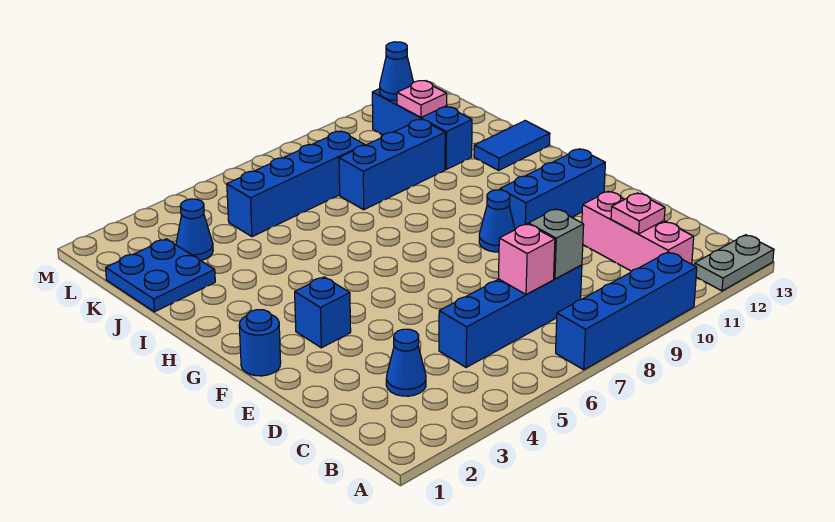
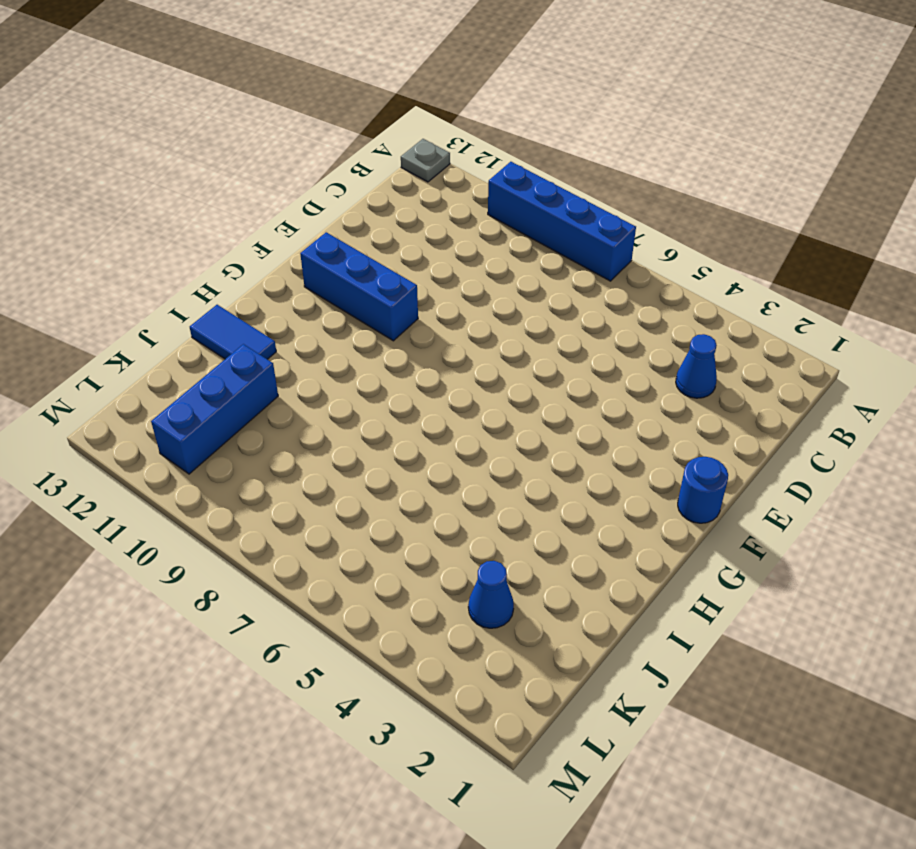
grey plate A13 level 1 -> grey plate A12:A13 level 1
none -> pink brick B11:D11 level 1
none -> blue brick C5:C8 level 1
none -> blue brick F3 level 1

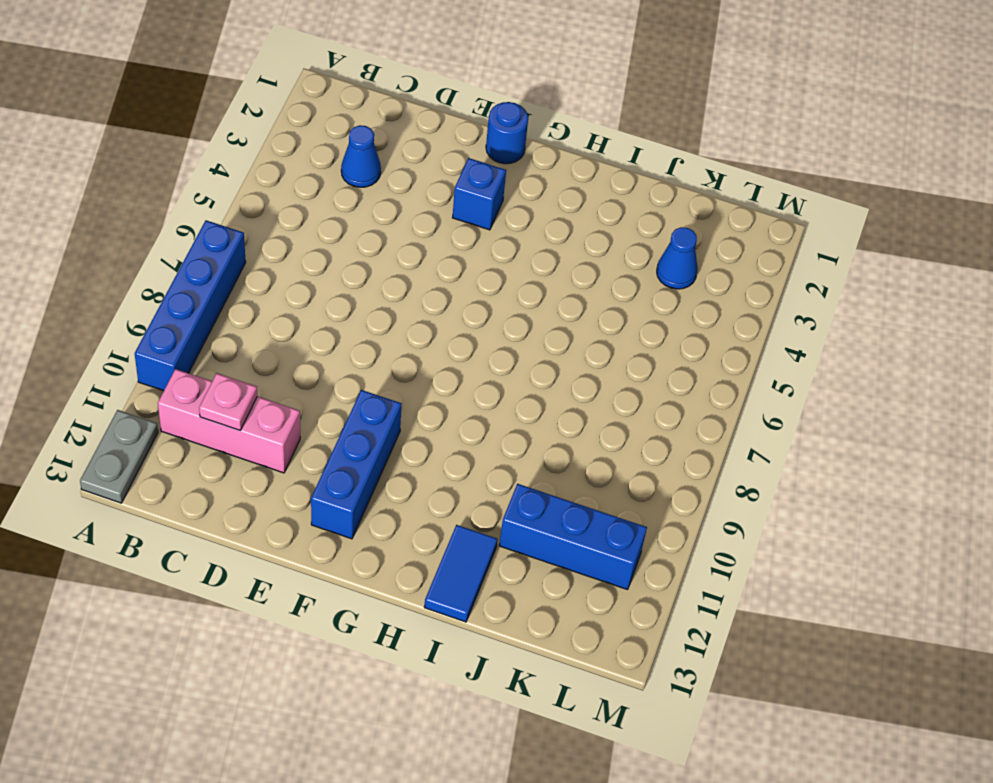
none -> blue brick C5:C8 level 1
none -> blue cone F9 level 1
none -> blue plate J1:K2 level 1

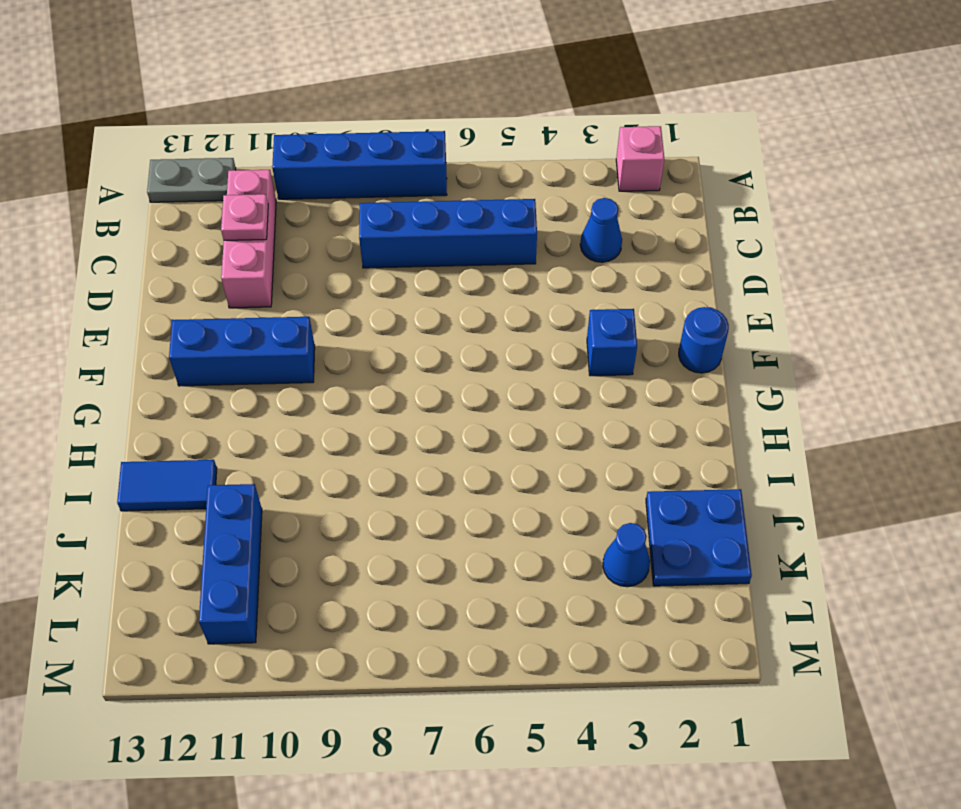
pink brick A2 level 1 -> pink brick C7 level 2
none -> blue cone F9 level 1
none -> blue brick J8:J10 level 1
none -> blue brick K5:K8 level 1

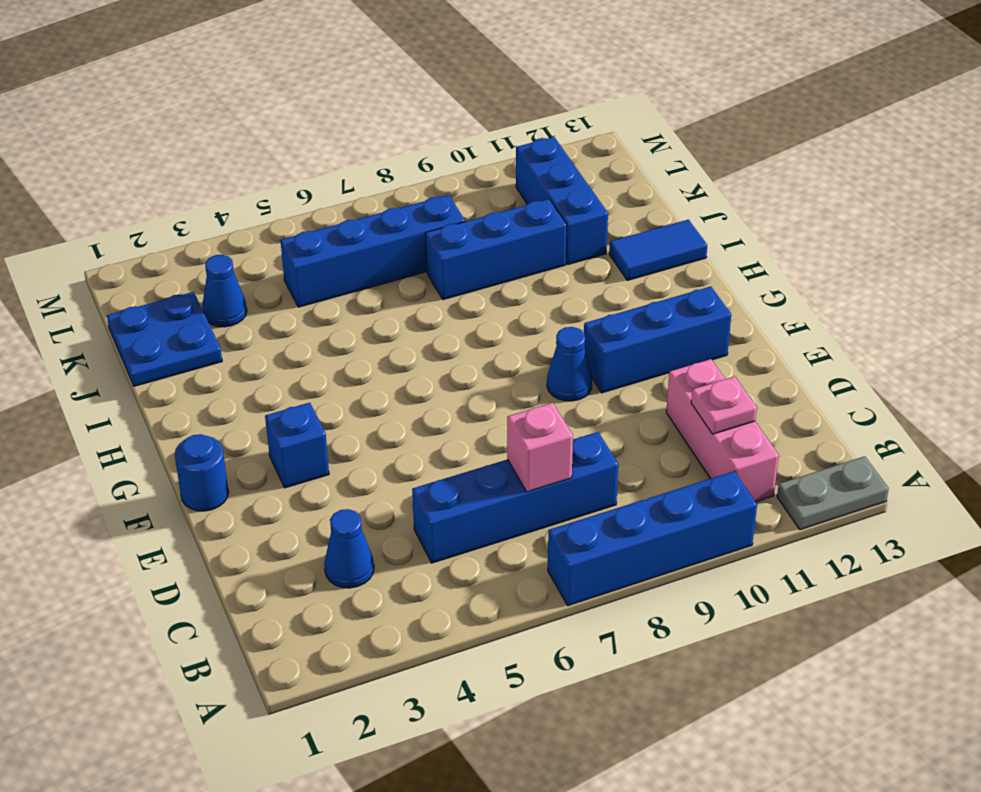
none -> grey brick C8 level 2
none -> pink plate K11 level 2
none -> blue cone L11 level 2

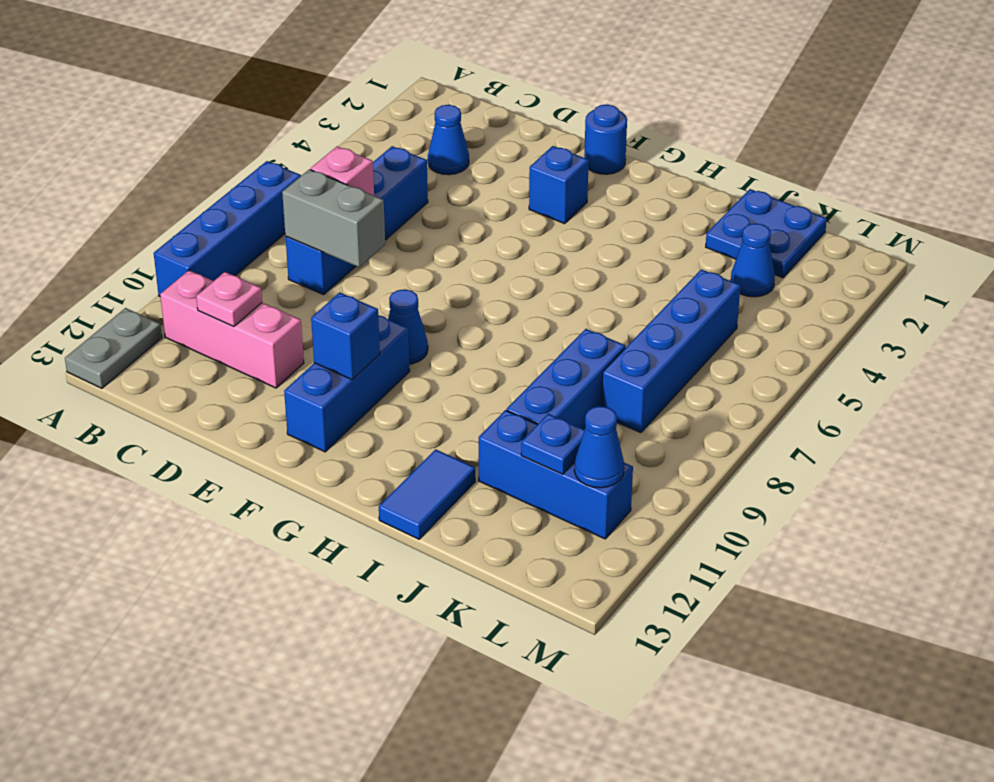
grey brick C8:D8 level 2 -> grey brick C8 level 2
blue brick F11 level 2 -> none
blue plate K11 level 2 -> pink plate K11 level 2

